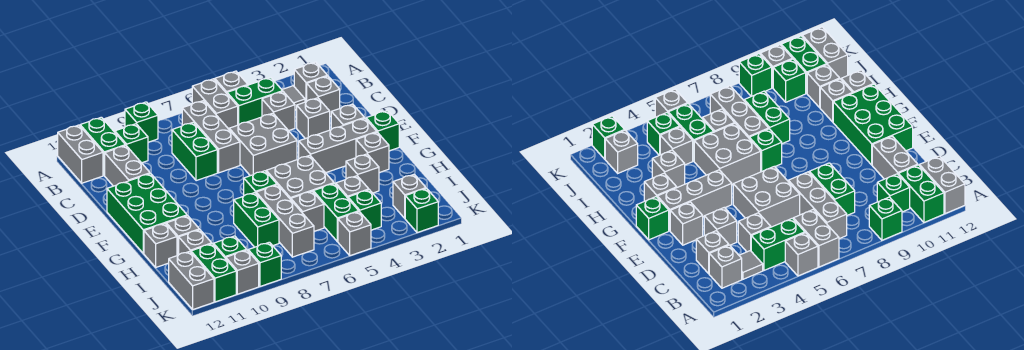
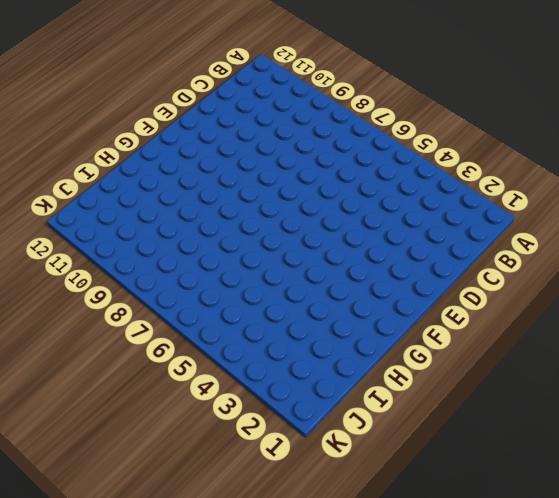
none -> grey brick A5 level 1
none -> grey brick A6:B6 level 1
none -> green brick A9 level 1
none -> green brick A11:B11 level 1

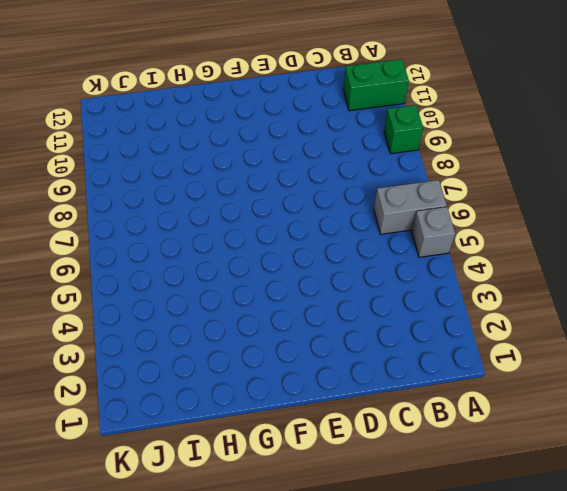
none -> grey brick A12:B12 level 1
none -> grey brick B2 level 1
none -> grey tile B3 level 1
none -> green brick B4:B5 level 1

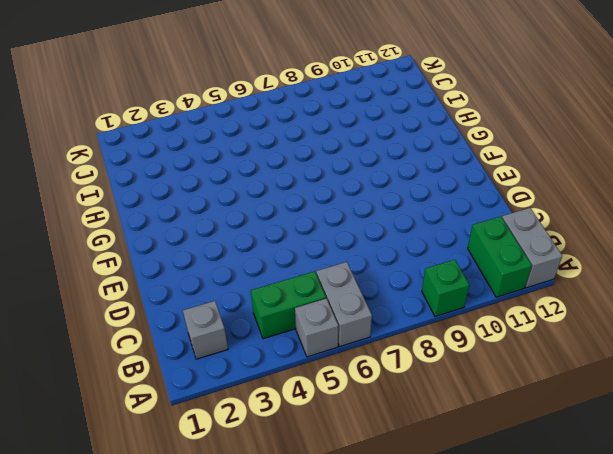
none -> grey tile B3 level 1
none -> grey brick B7:D7 level 1
none -> green brick B10 level 1
none -> grey brick C2 level 1

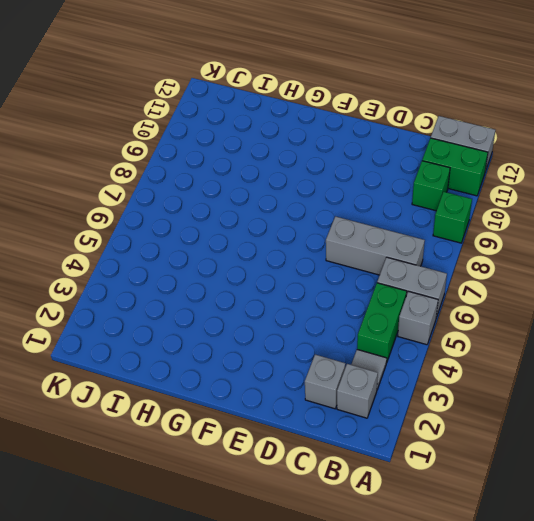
none -> grey brick C4 level 1
none -> green brick C8:D8 level 1
none -> grey brick C11:D11 level 1
none -> grey brick D3 level 1

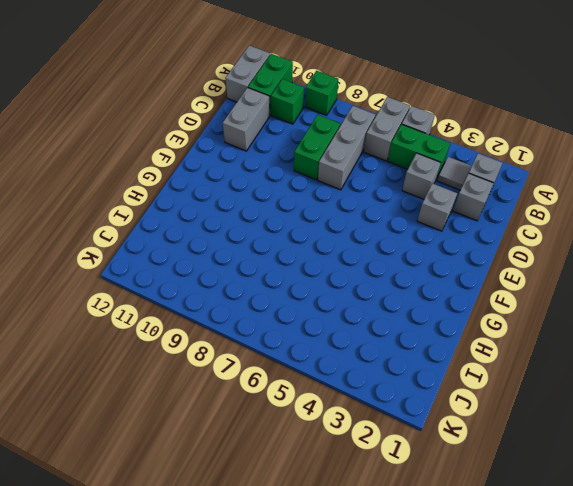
none -> grey brick D5:E6 level 1
none -> grey brick E2 level 1
none -> green brick E11:G12 level 1
none -> green brick F1 level 1

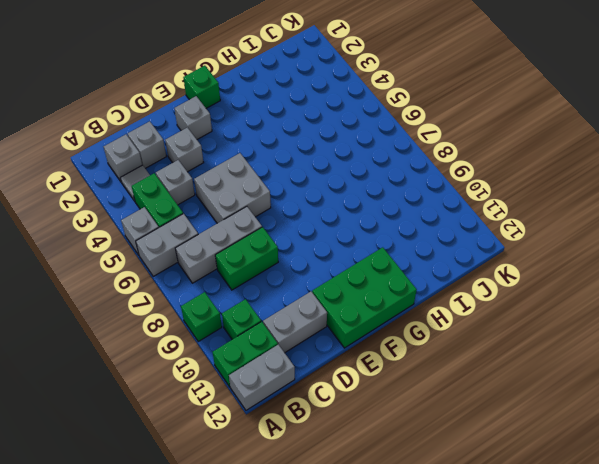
none -> grey brick F2:F4 level 1
none -> grey brick G2 level 1
none -> grey brick G5:H6 level 1
none -> green brick G7 level 1

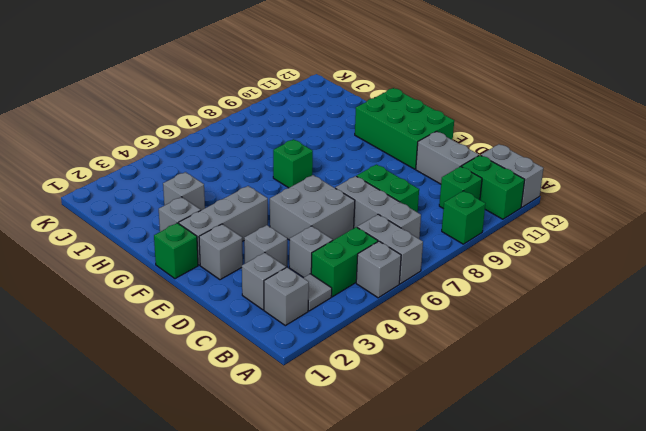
none -> grey brick G5:H6 level 1
none -> grey brick H7:J7 level 1
none -> green brick H8:I8 level 1
none -> grey brick H11 level 1

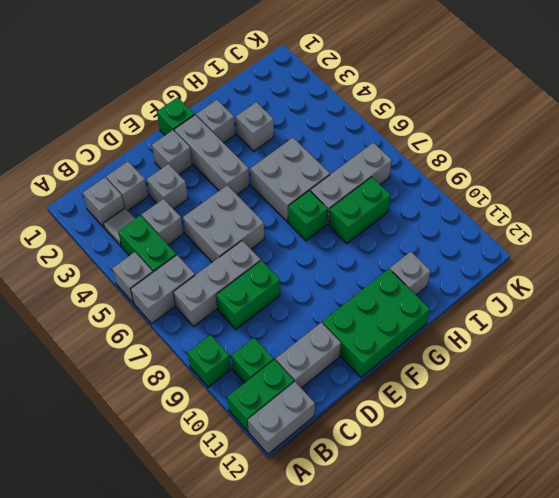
none -> grey brick H12 level 1
none -> grey brick I4 level 1
none -> green brick I5:J5 level 1
none -> grey brick I6 level 1

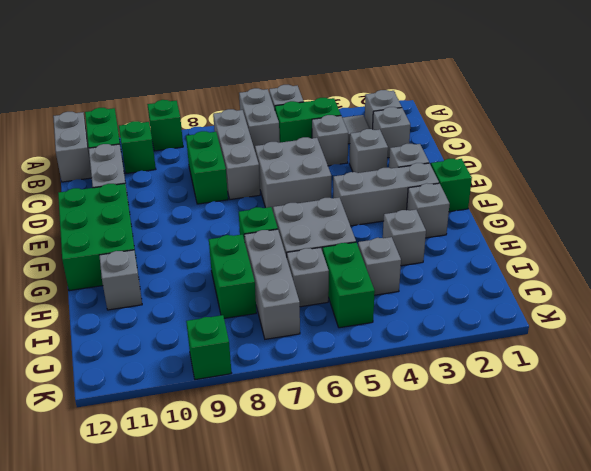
none -> grey brick H12 level 1
none -> grey brick I11 level 1
none -> grey brick J2 level 1
none -> green brick J4 level 1

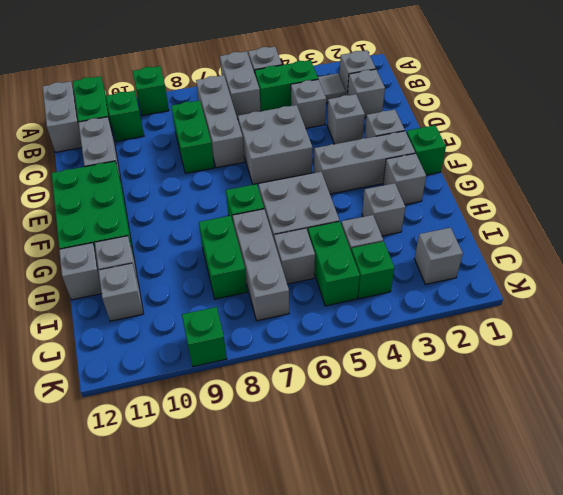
none -> green brick J10 level 1
none -> green brick J11:K11 level 1
none -> grey brick J12:K12 level 1
none -> green brick K2 level 1

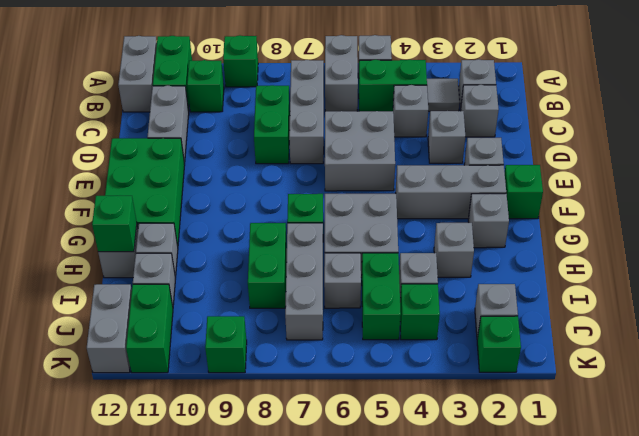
green brick H12 level 2 -> green brick J10 level 1
none -> grey brick K5 level 1
none -> grey brick K10 level 1

